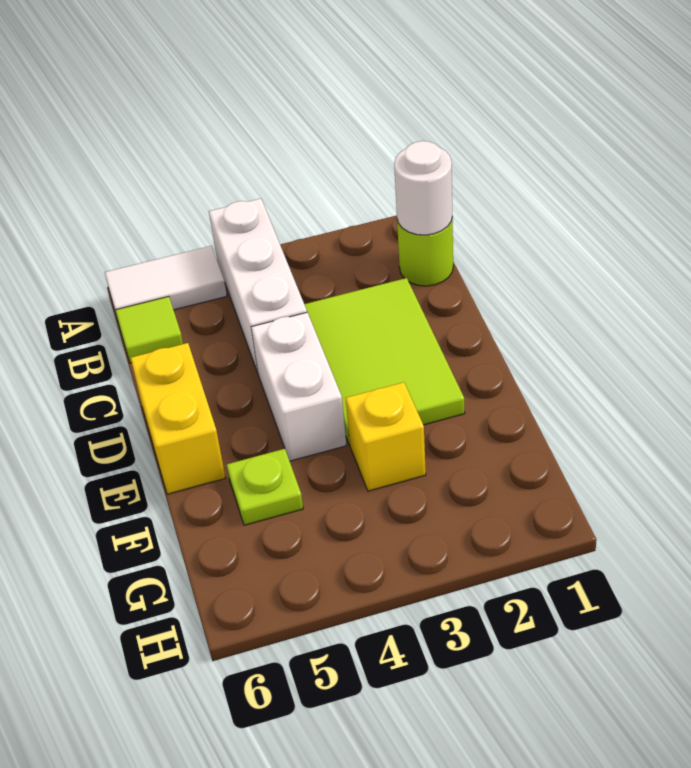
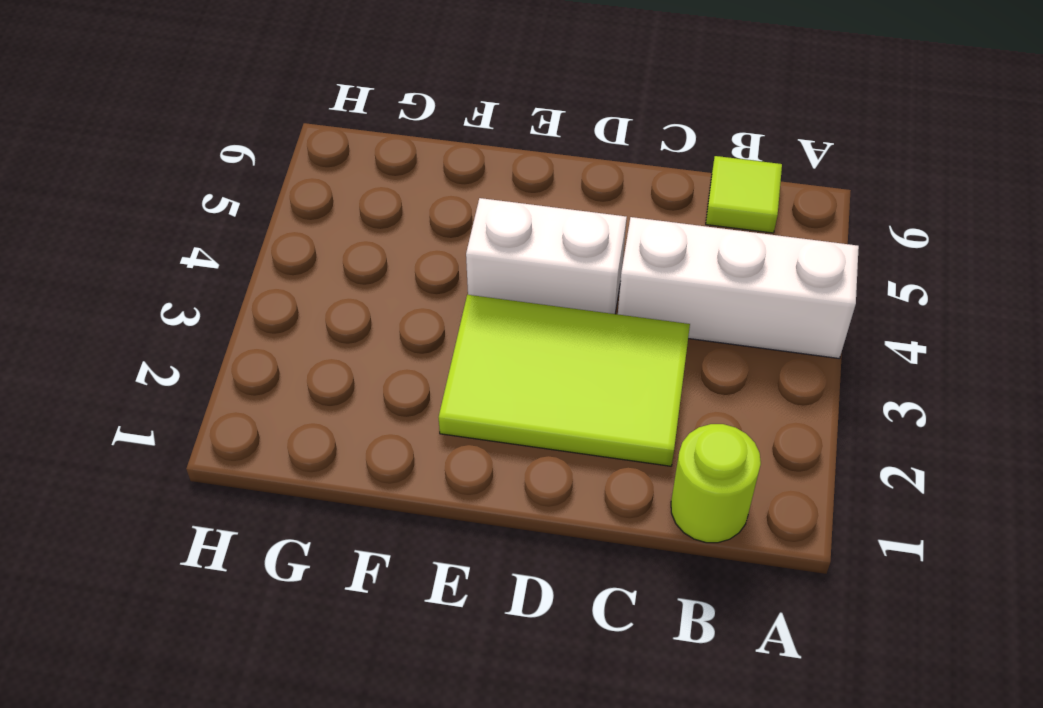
none -> white tile A5:A6 level 1
none -> yellow brick D6:E6 level 1

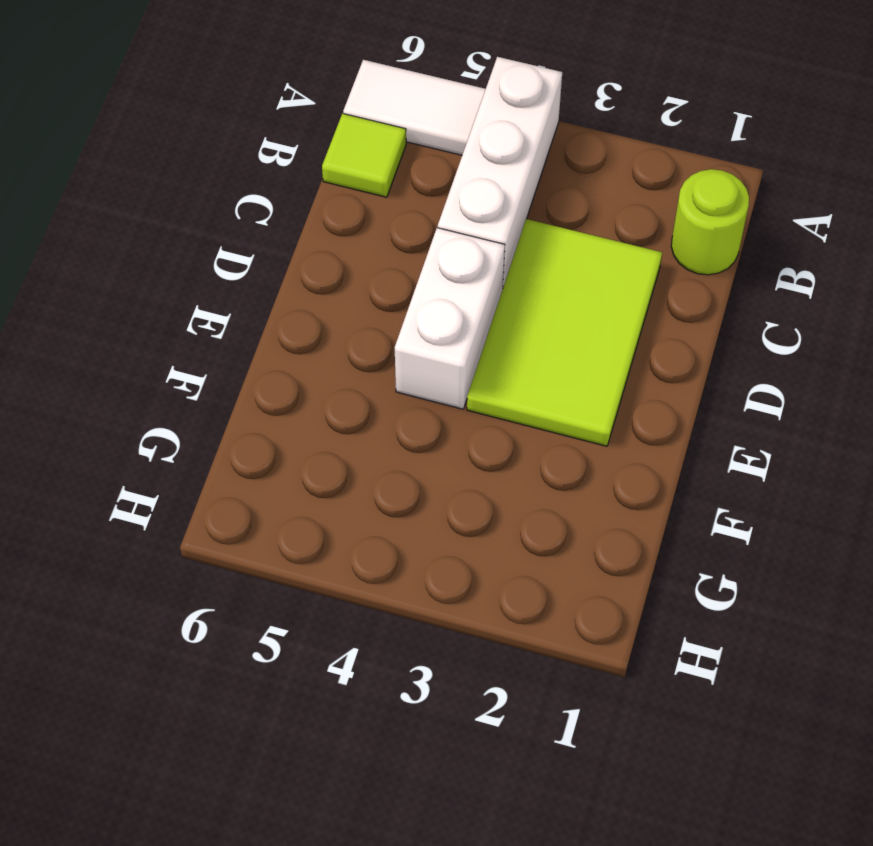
none -> yellow brick D6:E6 level 1
none -> yellow brick F3 level 1

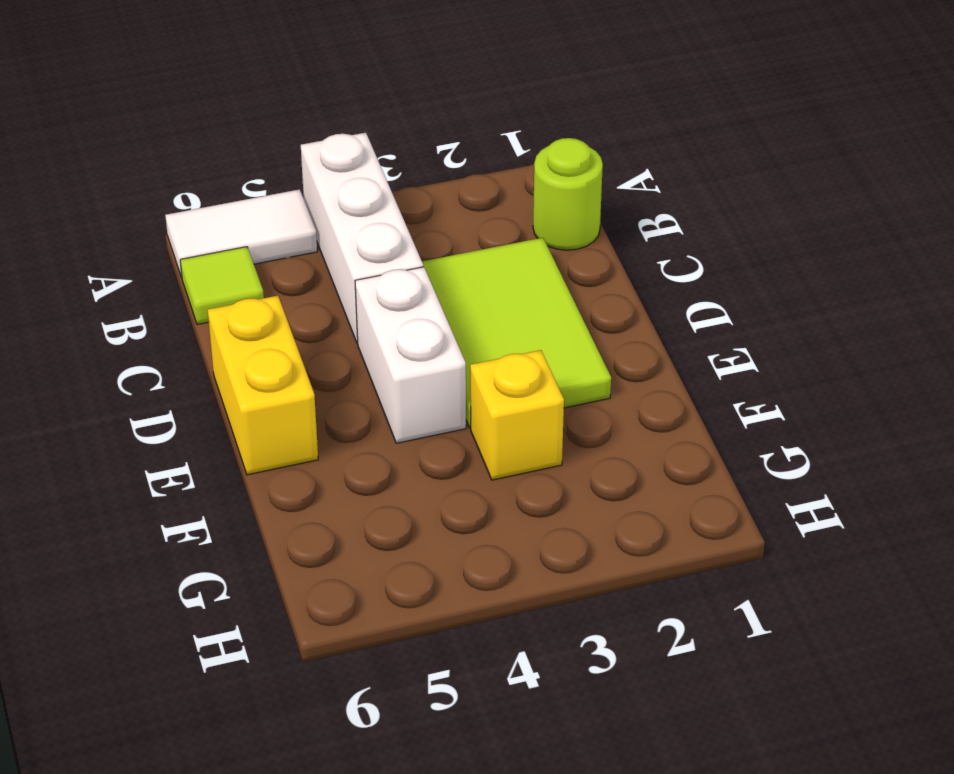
none -> lime plate F5 level 1
none -> white round brick B1 level 2

